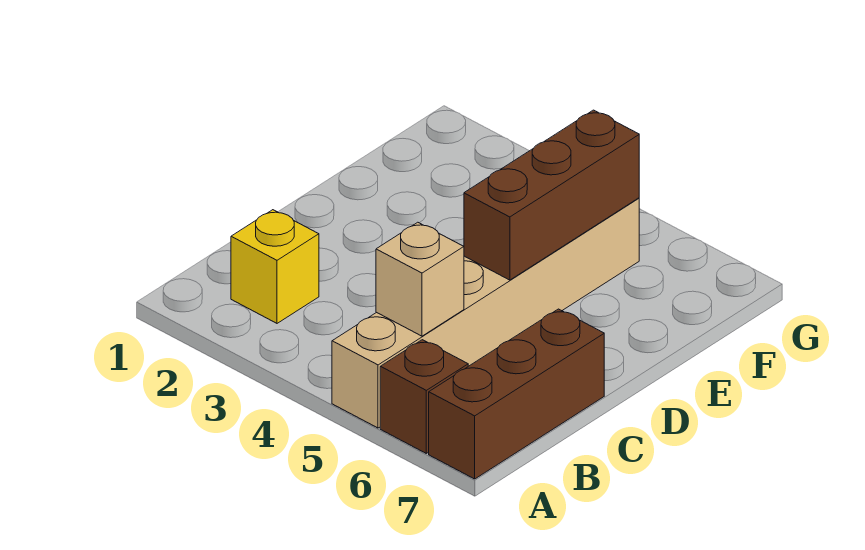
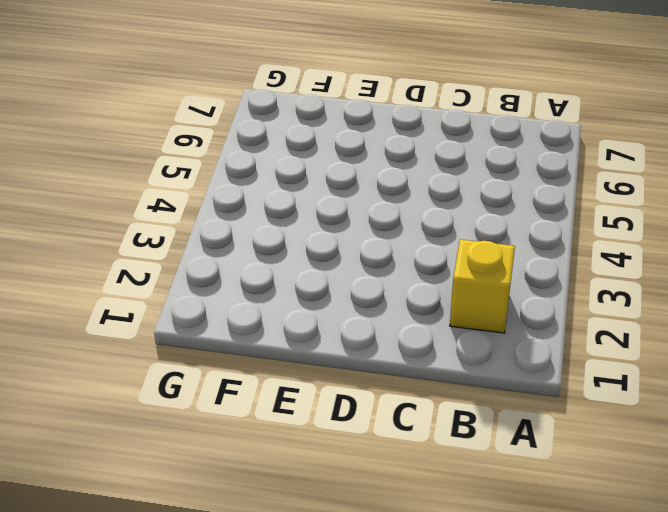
none -> tan brick A5:F5 level 1
none -> brown brick A6 level 1

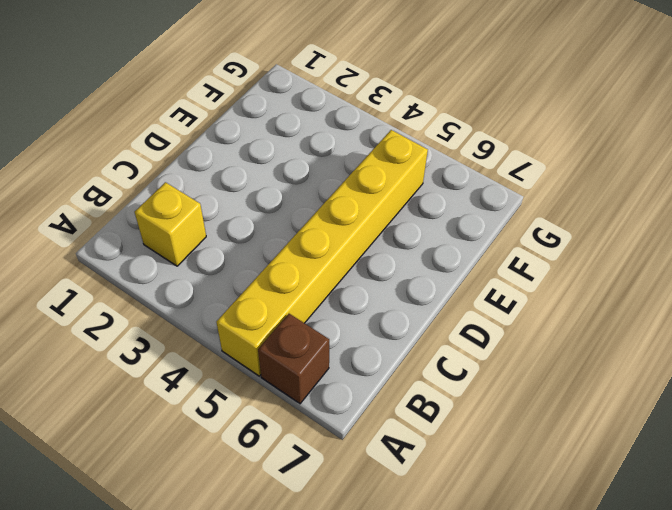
yellow brick A5:F5 level 1 -> tan brick A5:F5 level 1
none -> brown brick A7:C7 level 1
none -> tan brick B5 level 2

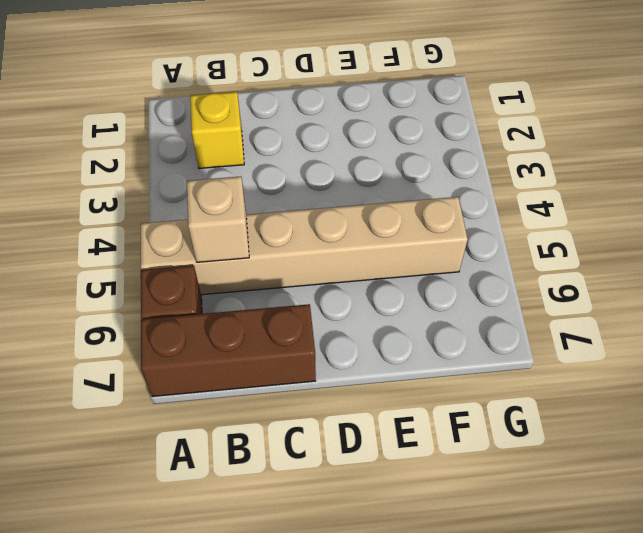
none -> brown brick D5:F5 level 2

